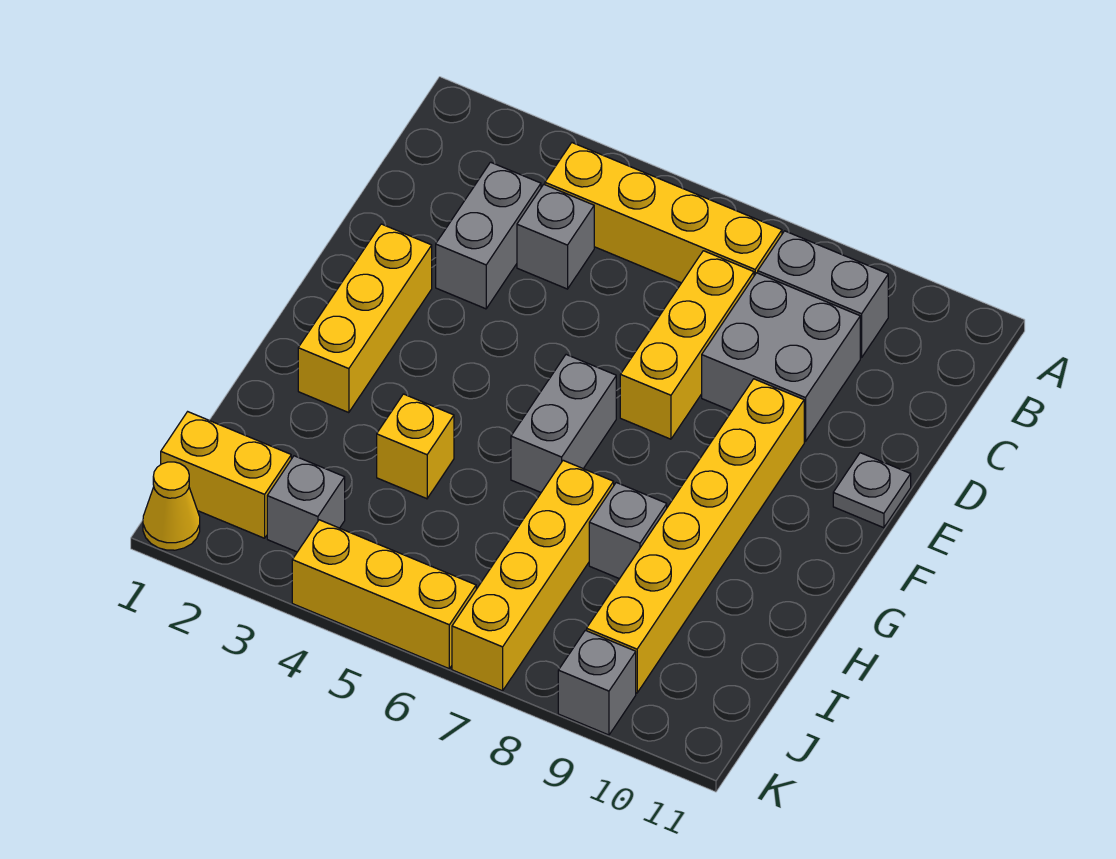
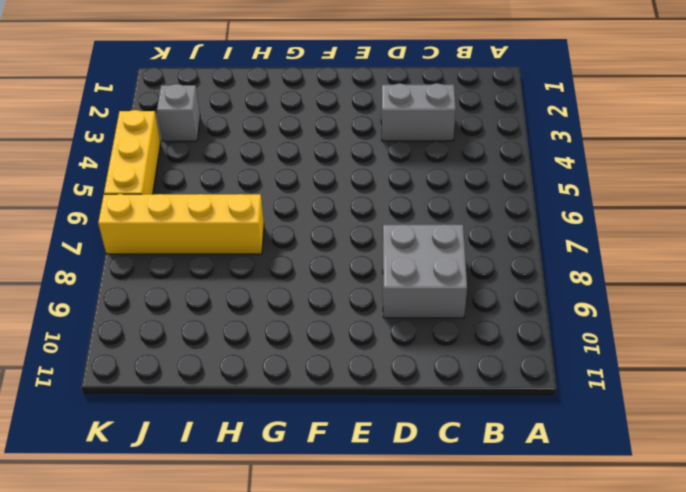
none -> yellow brick B4:B7 level 1
none -> grey brick B8:B9 level 1
none -> grey brick C4 level 1

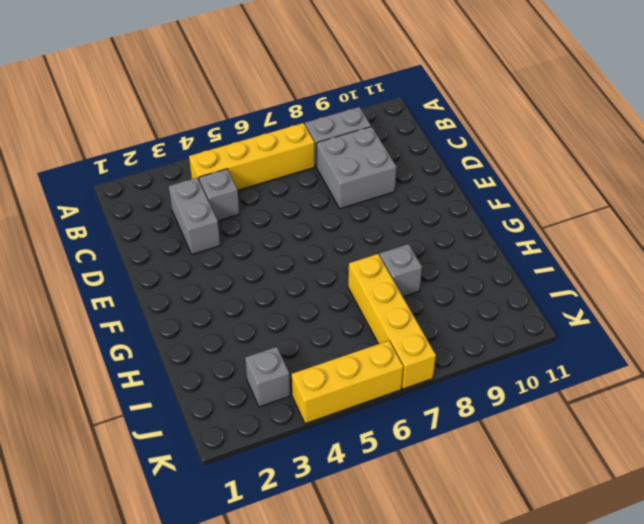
none -> yellow brick C7:E7 level 1
none -> yellow brick E2:G2 level 1
none -> yellow brick E9:J9 level 1

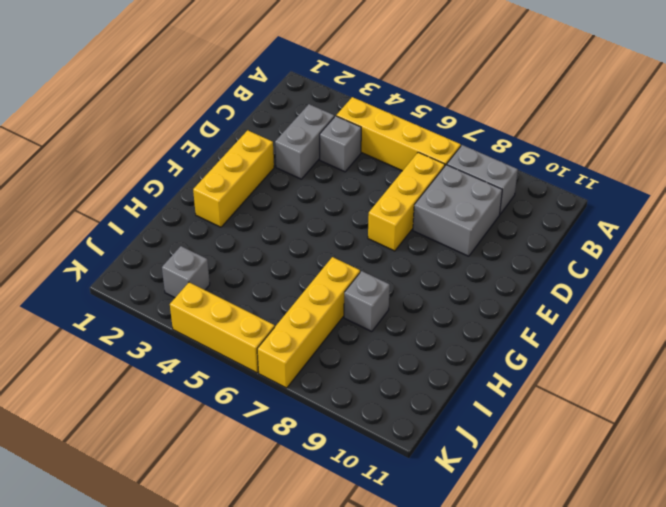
none -> yellow brick E9:J9 level 1
none -> grey plate E11 level 1
none -> grey brick F6:G6 level 1

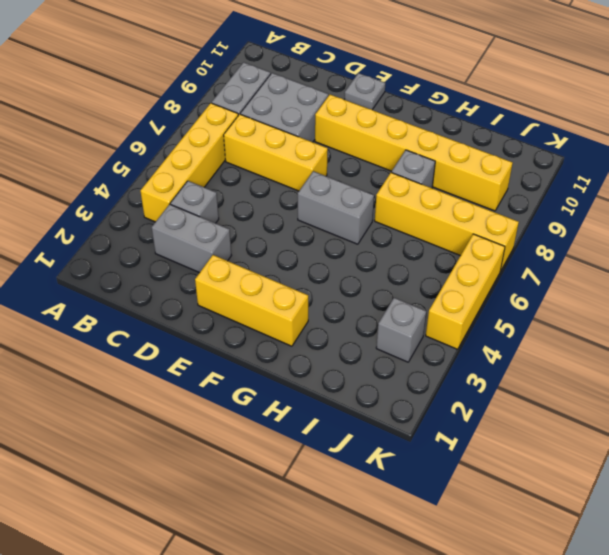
none -> yellow brick H4 level 1
none -> yellow brick J1:J2 level 1
none -> yellow cone K1 level 1

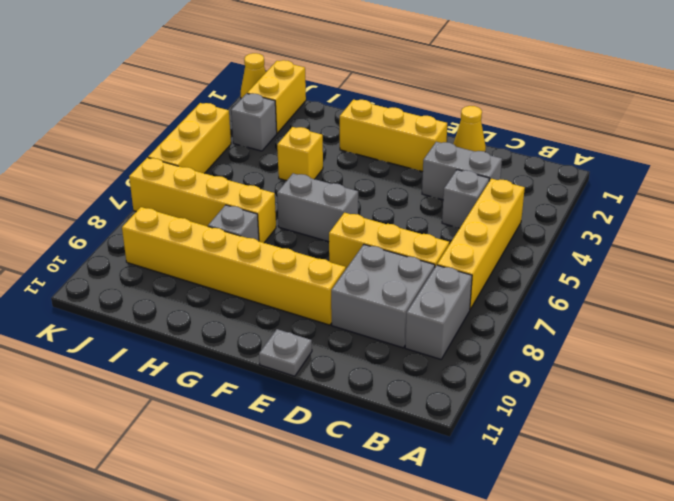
yellow cone D1 level 1 -> none
none -> grey brick K9 level 1

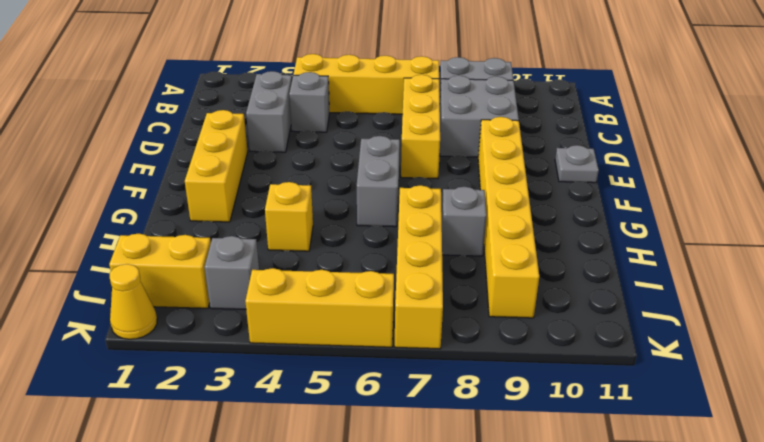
none -> grey brick K9 level 1

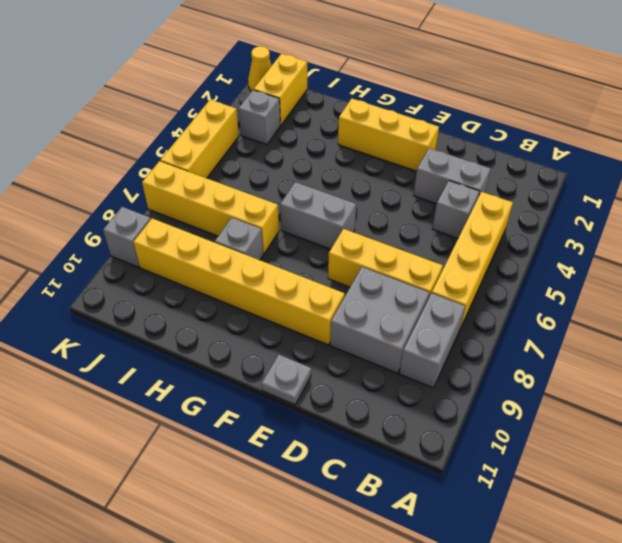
none -> yellow brick H4 level 1

